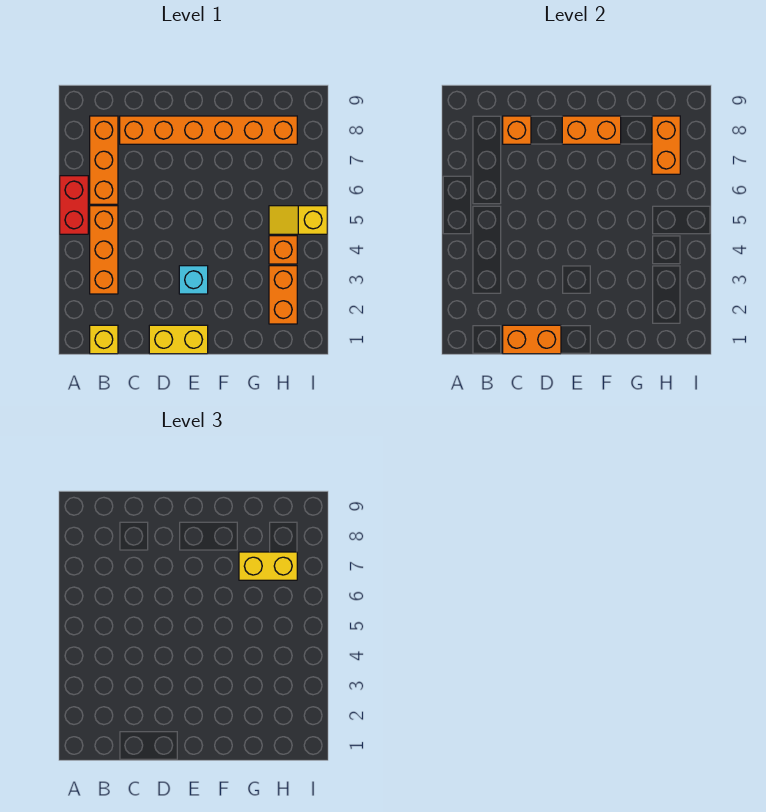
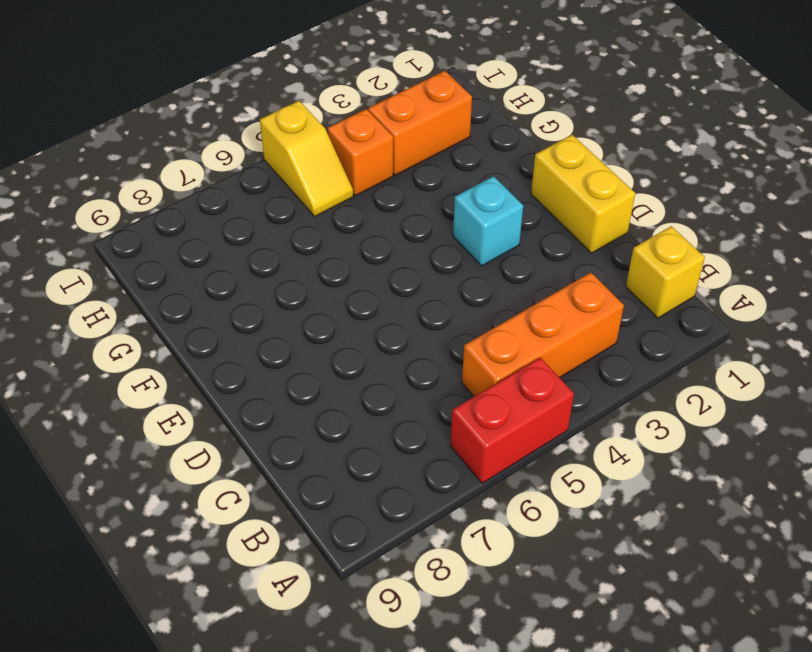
none -> orange brick B6:B8 level 1
none -> orange brick C8:H8 level 1
none -> orange brick C1:D1 level 2

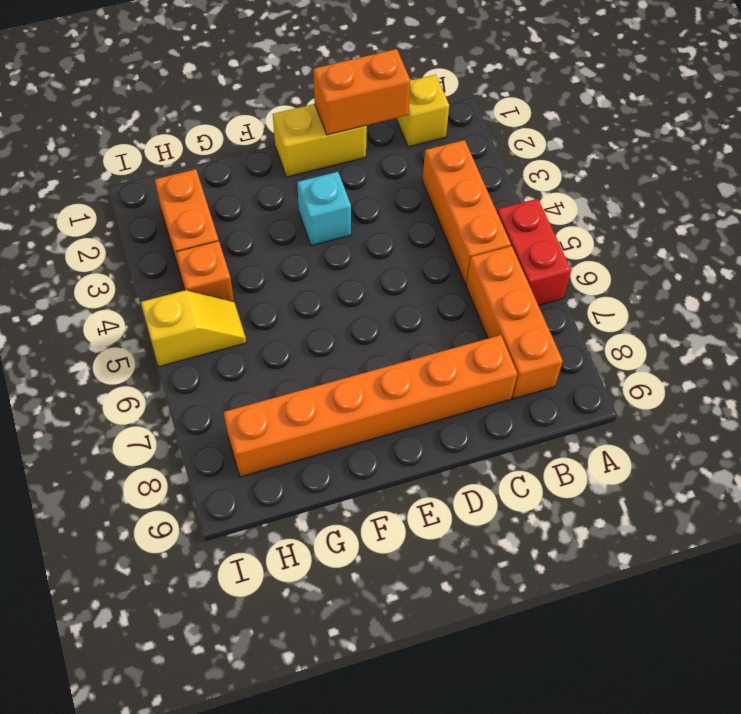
none -> orange brick C8 level 2
none -> orange brick E8:F8 level 2
none -> orange brick H7:H8 level 2

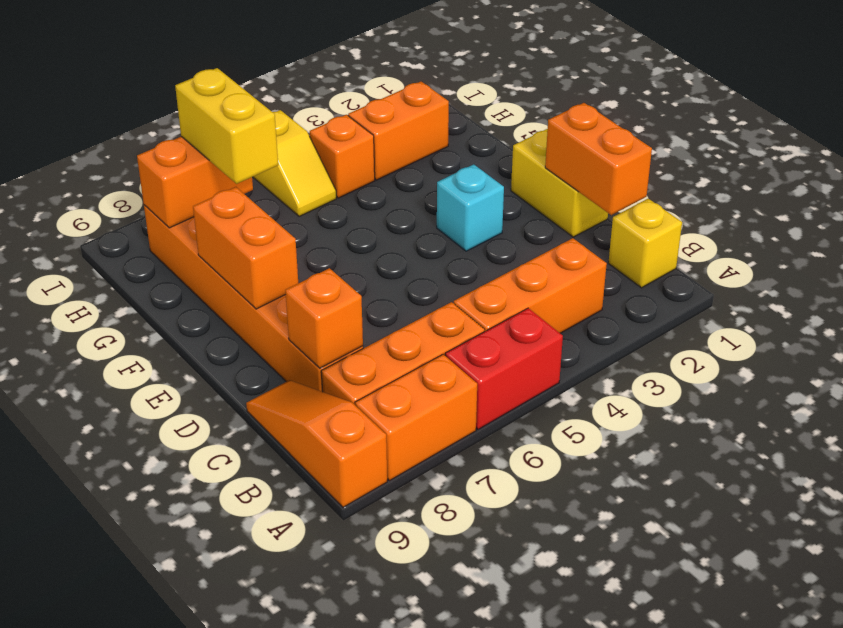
orange brick A7:A8 level 1 -> none
orange slope A9:C9 level 1 top A -> none

